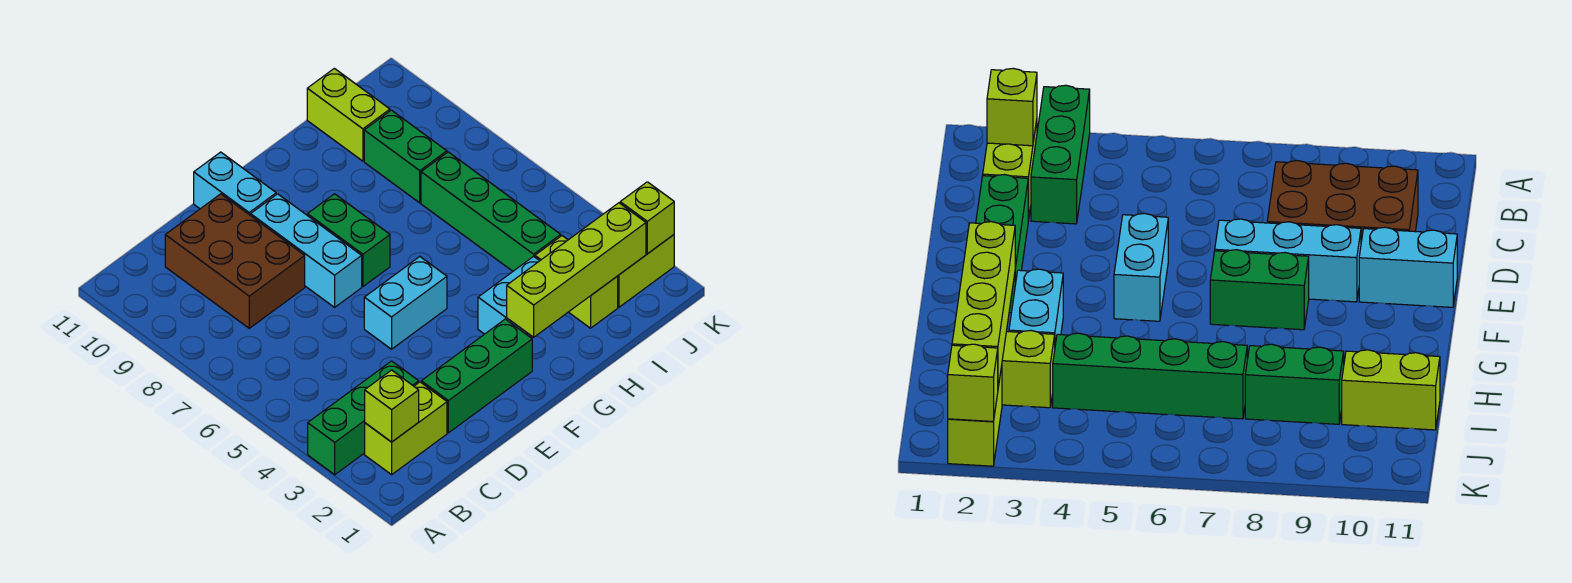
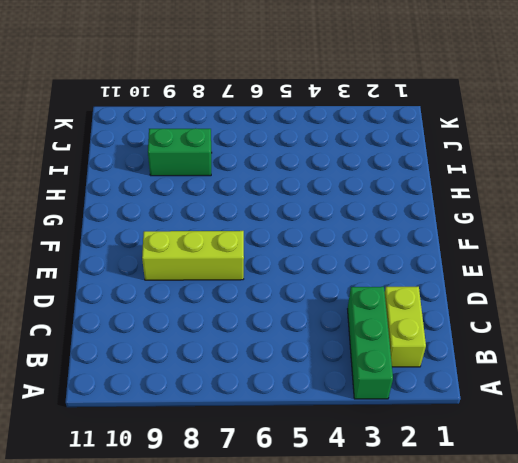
lime brick E7:E9 level 1 -> cyan brick E7:E9 level 1
none -> brown brick C8:D10 level 1
none -> green brick D2:F2 level 1
none -> cyan brick E5:F5 level 1

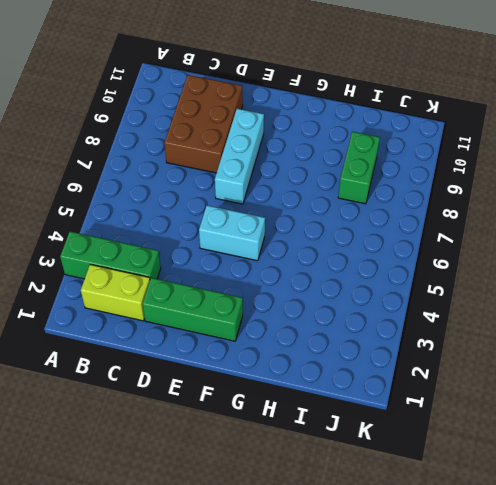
none -> cyan brick E10:E11 level 1
none -> green brick F7:F8 level 1
none -> cyan brick G3:H3 level 1

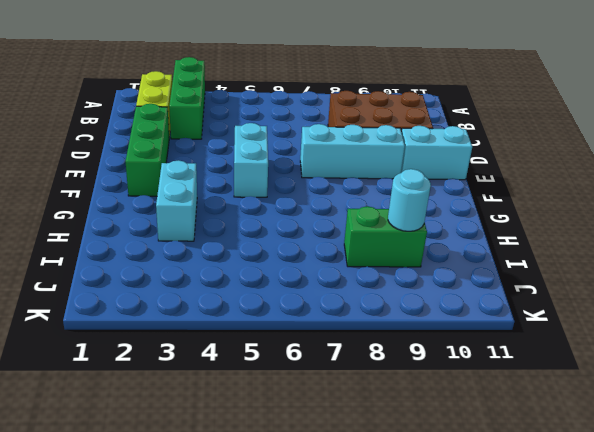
cyan round brick I9 level 2 -> none
none -> green brick F7:F8 level 1
none -> lime brick I2:I3 level 1
none -> green brick I4:I7 level 1

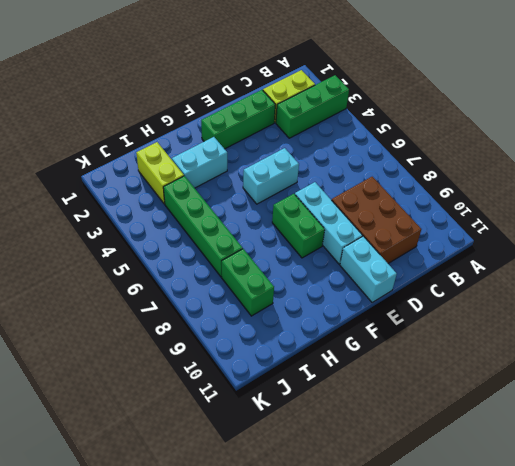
none -> lime brick I10:I11 level 1
none -> lime brick J2:K2 level 1
none -> lime brick B2 level 2

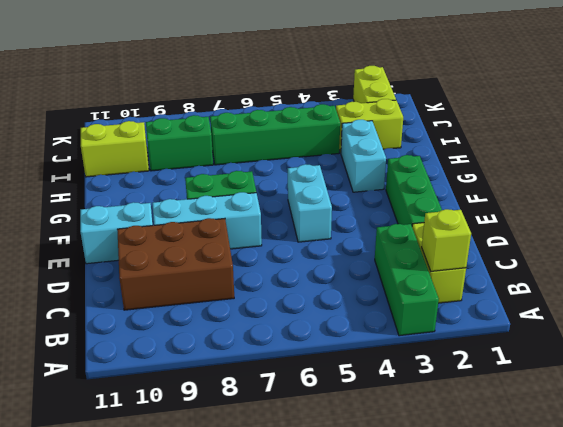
none -> lime brick G2:J2 level 2
none -> lime brick K2 level 2

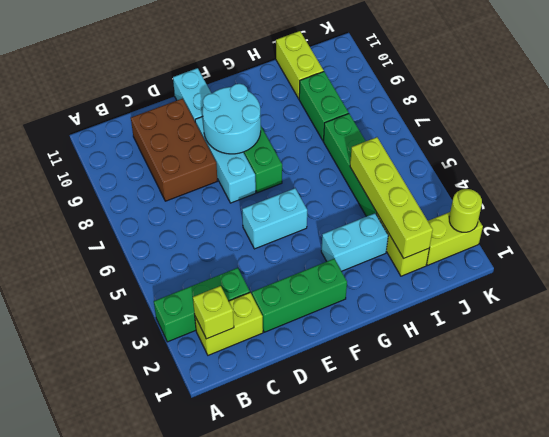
cyan round brick E8:F9 level 2 -> none
lime brick I2:I5 level 2 -> lime brick G2:J2 level 2
lime round brick K2 level 2 -> lime brick K2 level 2

